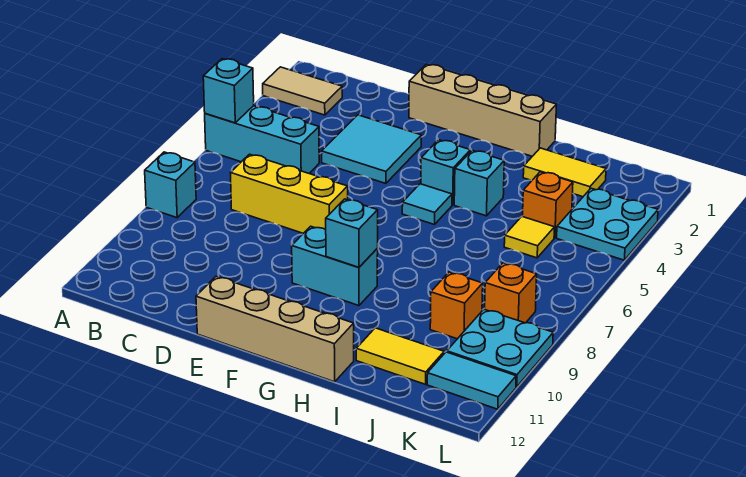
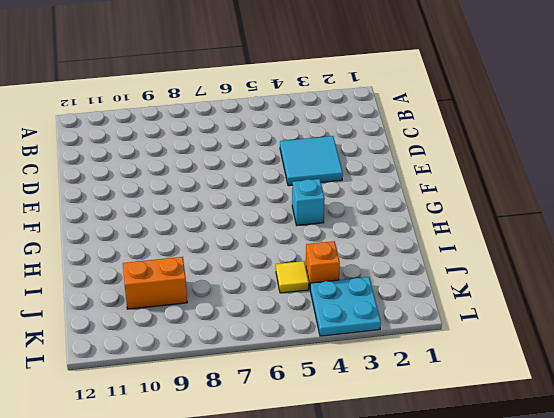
orange brick J9:J10 level 1 -> orange brick J9 level 1
none -> tan tile A2:B2 level 1
none -> cyan brick A5:C5 level 1
none -> cyan brick A8 level 1

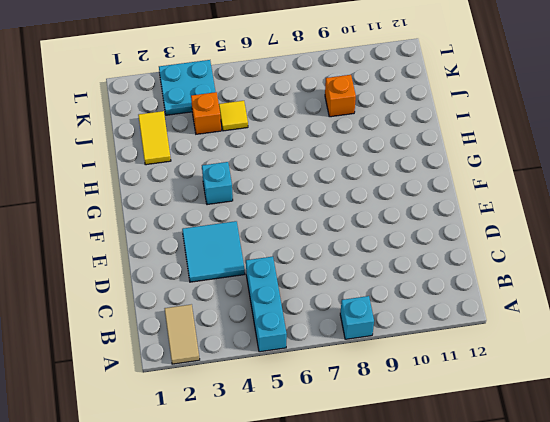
none -> yellow brick C7:E7 level 1
none -> tan brick E1:H1 level 1
none -> tan brick E12:H12 level 1

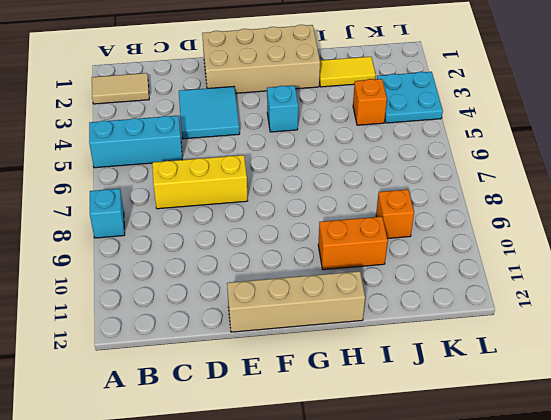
tan brick E1:H2 level 1 -> tan brick E1:H1 level 1
orange brick H10:I10 level 1 -> none
none -> cyan brick F9:G9 level 1
none -> cyan tile G5 level 1
none -> cyan brick H4 level 1

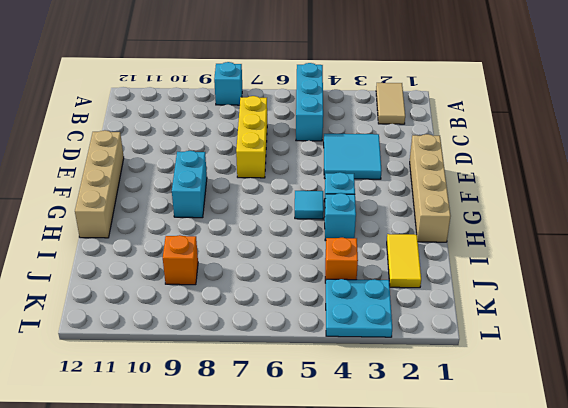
none -> yellow tile I11:J11 level 1
none -> yellow tile J5 level 1
none -> orange brick K8 level 1

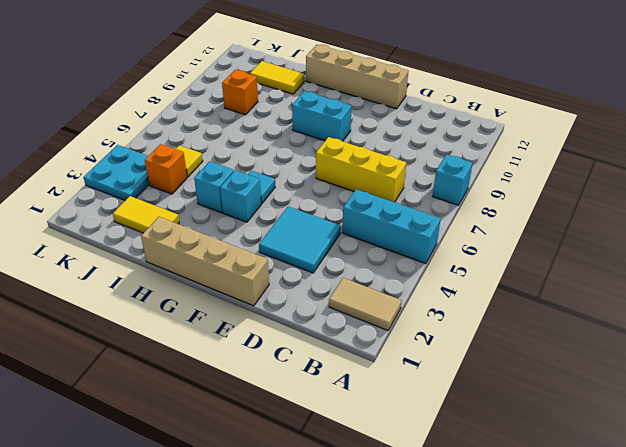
none -> orange brick K8 level 1
none -> cyan plate K9:L10 level 1
none -> cyan tile K11:L11 level 1

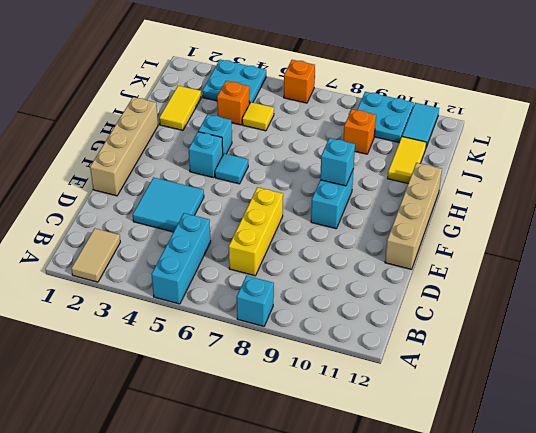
orange brick L6 level 1 -> orange brick K8 level 1
none -> cyan brick A5 level 2

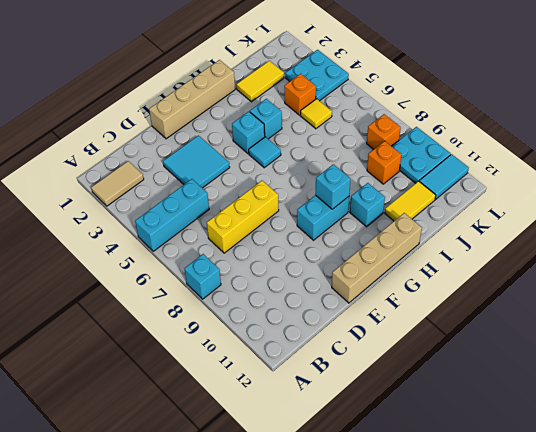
cyan brick H10 level 1 -> cyan brick A5 level 2

